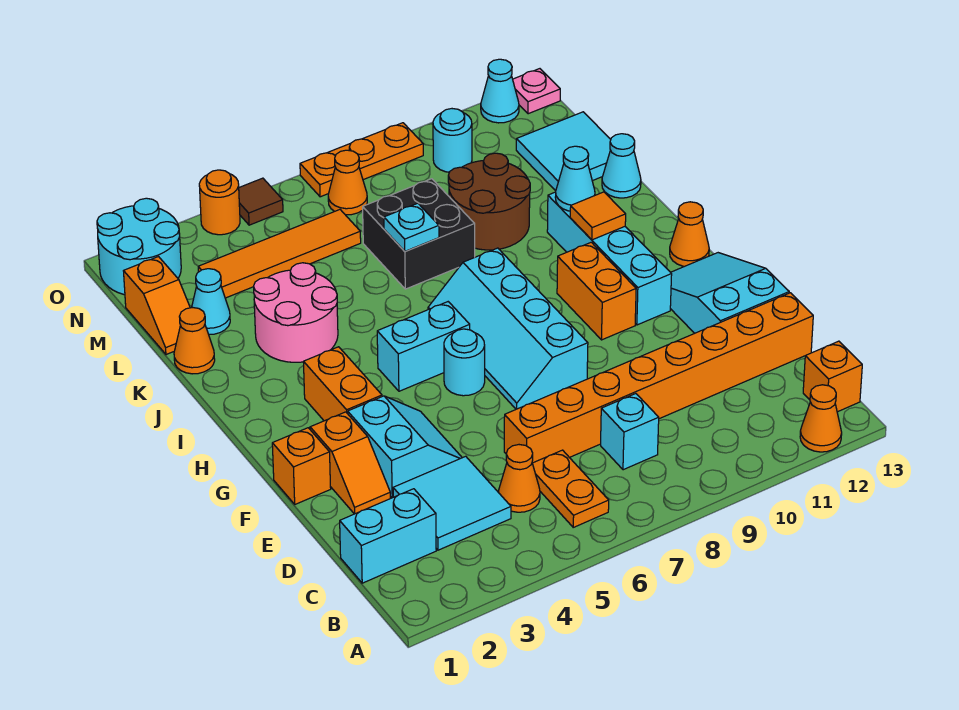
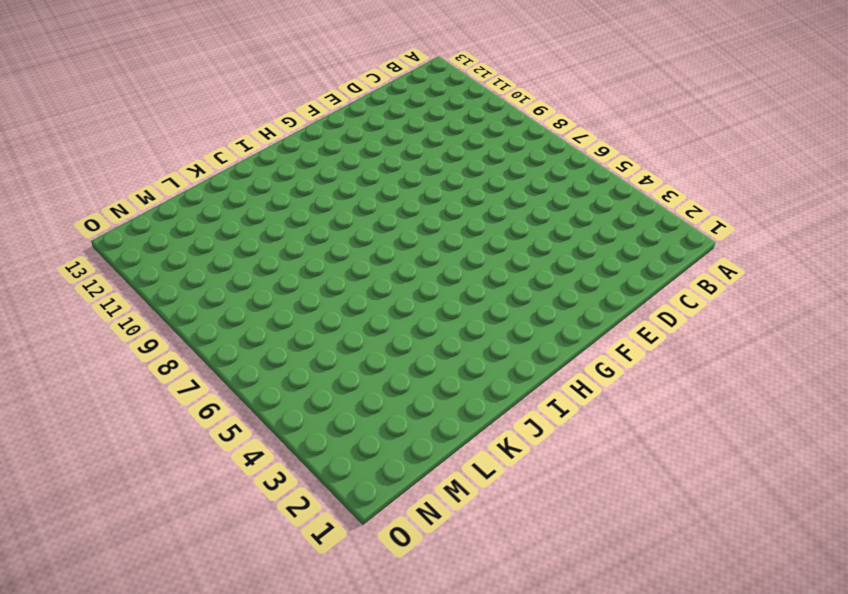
none -> orange cone A12 level 1
none -> orange plate B6:C6 level 1
none -> orange brick B13 level 1
none -> cyan brick C1:C2 level 1

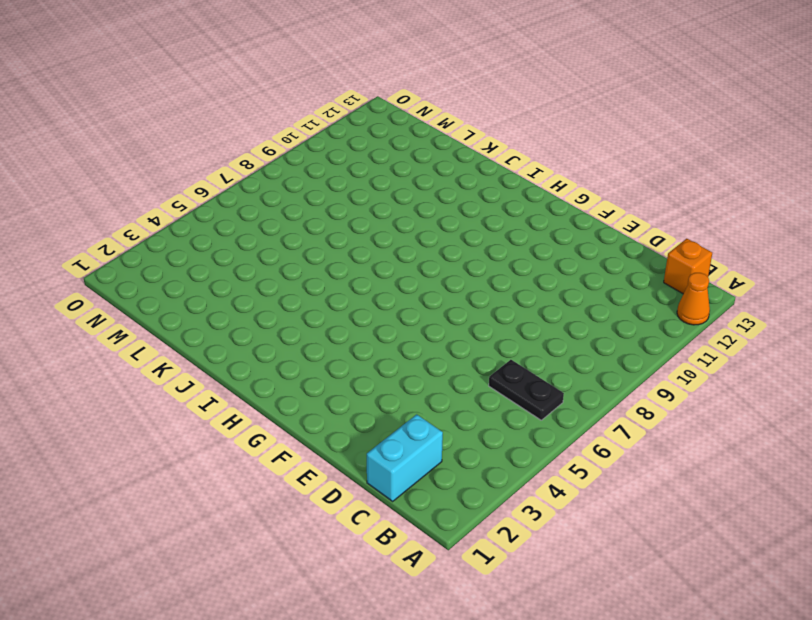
black plate B6:C6 level 1 -> orange plate B6:C6 level 1
none -> cyan tile C3:D4 level 1
none -> orange cone C5 level 1
none -> cyan brick C8 level 1
none -> orange brick D6:D13 level 1

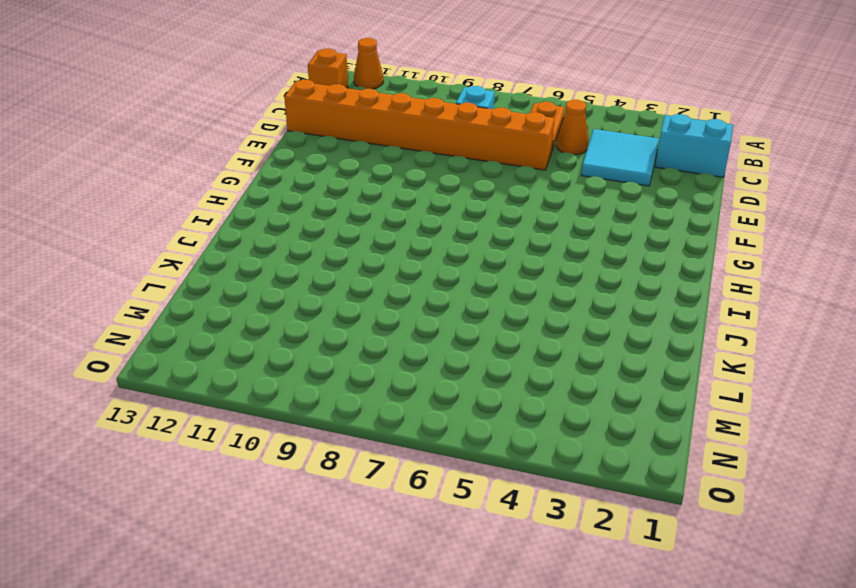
none -> orange slope E2:F2 level 1 top F
none -> cyan slope E3:F4 level 1 top 3
none -> cyan slope E12:G13 level 1 top E
none -> orange brick F1 level 1

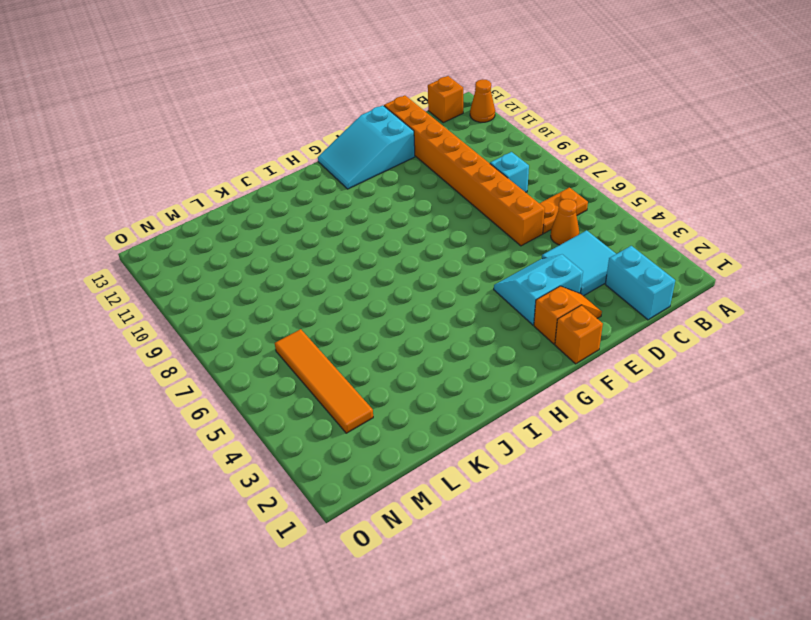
none -> cyan slope F7:I8 level 1 top 8
none -> orange brick G3:H3 level 1
none -> cyan round brick G6 level 1
none -> orange brick G10:H10 level 1

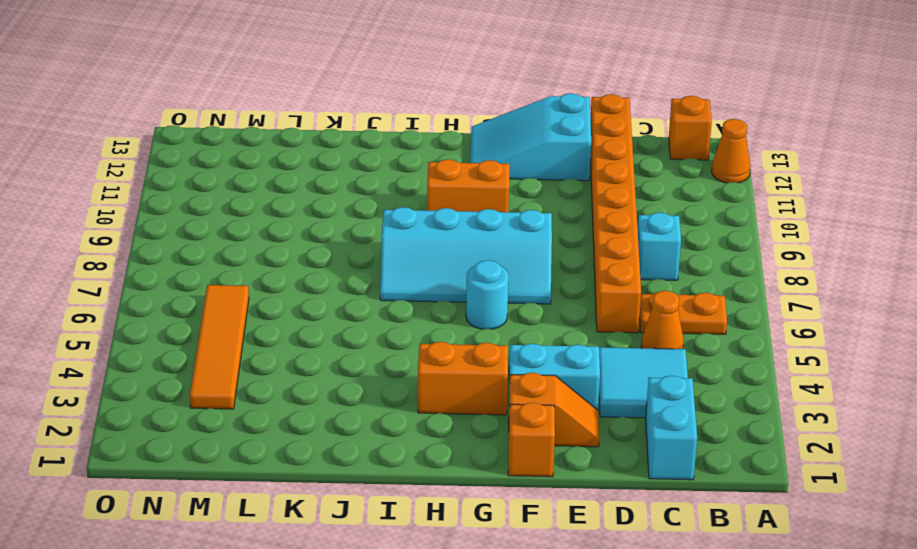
none -> cyan brick G11:J11 level 1
none -> cyan brick H5:H6 level 1
none -> orange cone H13 level 1
none -> pink round brick J3:K4 level 1

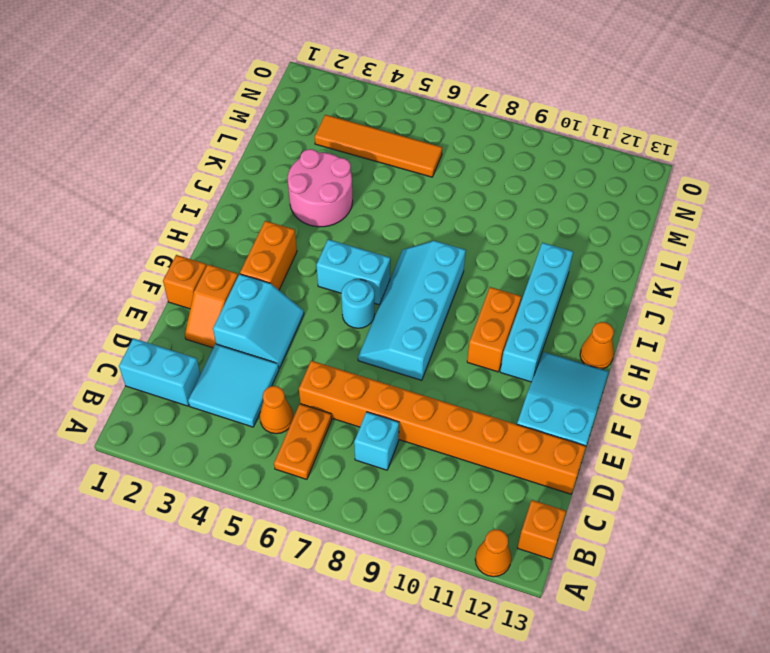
none -> orange cone K1 level 1
none -> black brick K7:L8 level 1
none -> brown round brick K9:L10 level 1
none -> cyan cone K13 level 1

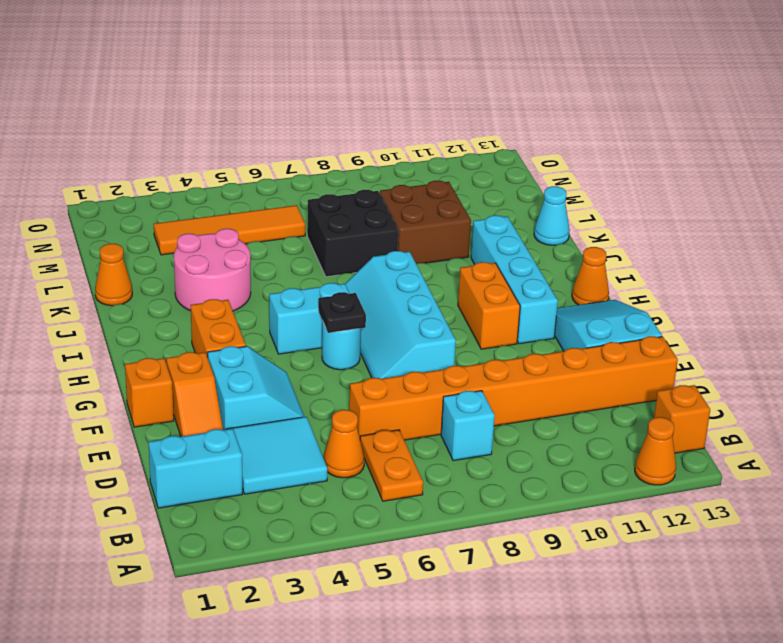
black plate G6 level 2 -> none
brown brick K9:L10 level 1 -> brown round brick K9:L10 level 1
none -> orange slope L1:M1 level 1 top M
none -> cyan cone L2 level 1
none -> cyan tile L12:M13 level 1
none -> cyan round brick N1:O2 level 1

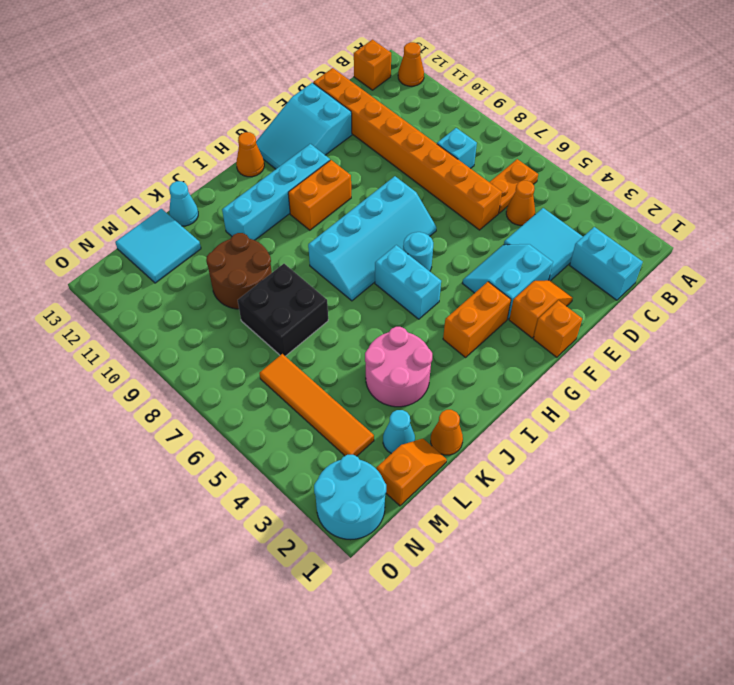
none -> orange cone N7 level 1
none -> cyan round brick N10 level 1
none -> orange round brick O4 level 1
none -> brown tile O5 level 1

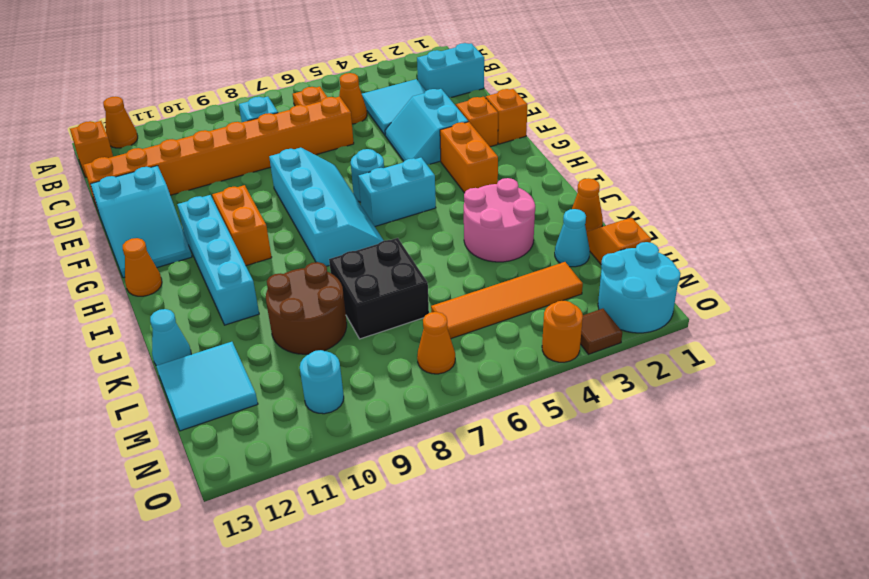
brown tile O3 level 1 -> brown tile O5 level 1
none -> orange plate O7:O9 level 1
none -> cyan cone O12 level 1
none -> pink plate O13 level 1
none -> orange tile I11 level 2

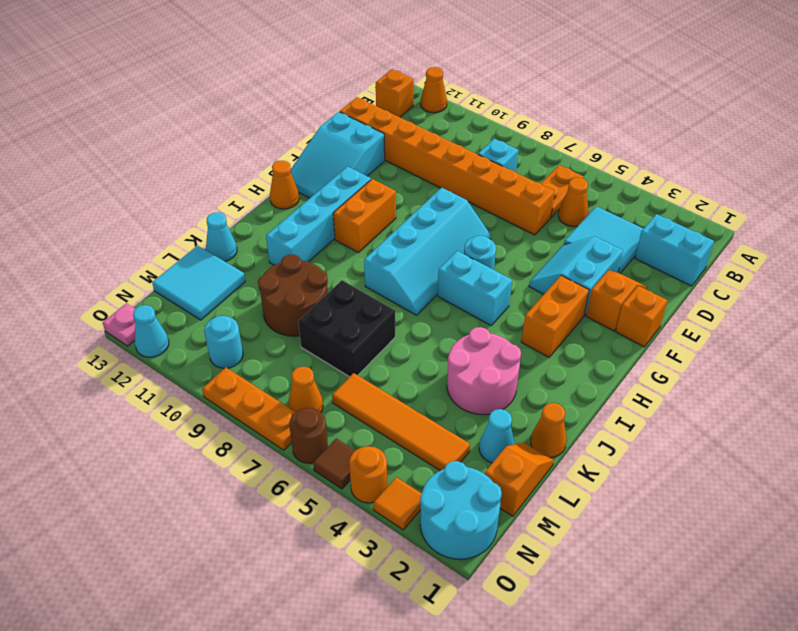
orange tile O3 level 1 -> orange tile I11 level 2
brown round brick O6 level 1 -> none
none -> cyan cone J11 level 2
none -> cyan plate K7 level 2

